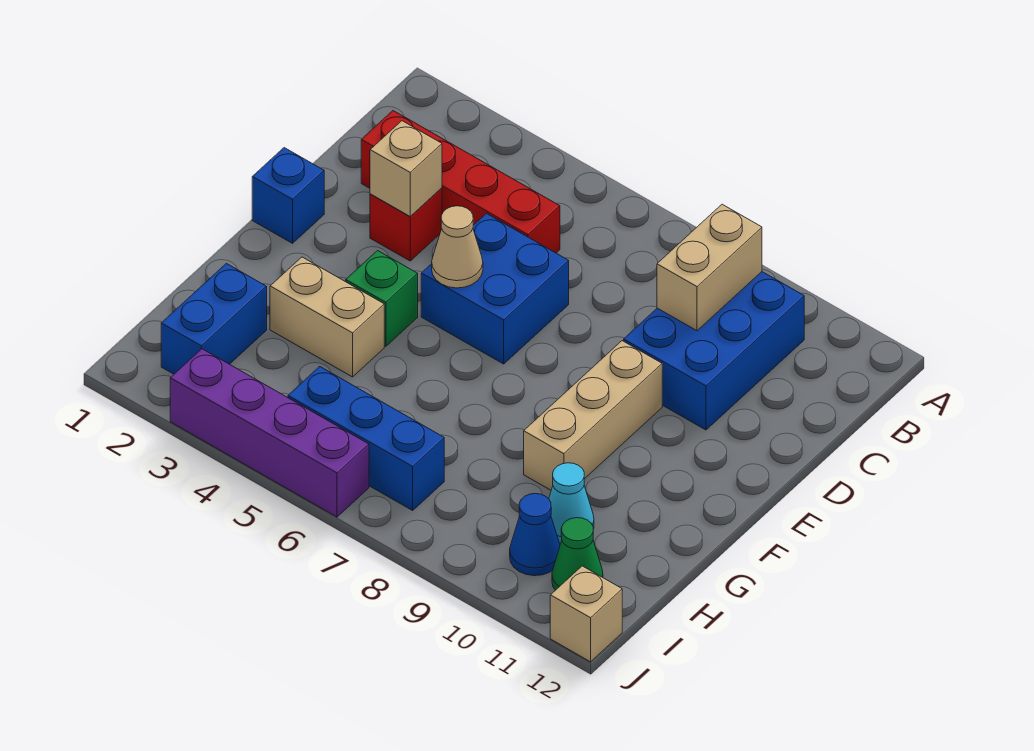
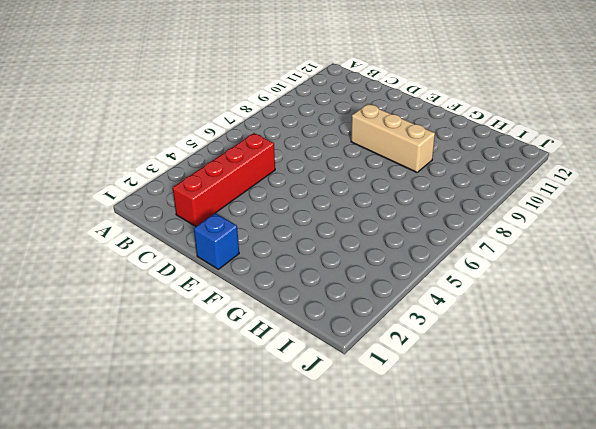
none -> blue brick B9:D10 level 1
none -> red brick D3 level 1
none -> blue brick D5:E6 level 1

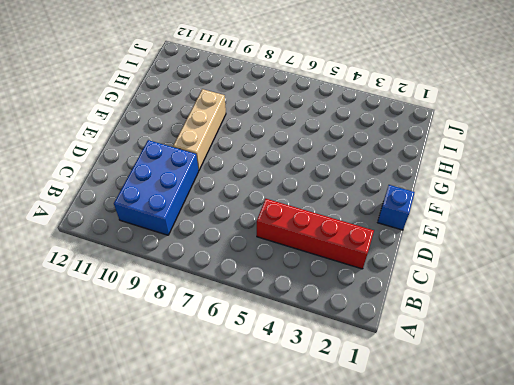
none -> red brick D3 level 1
none -> blue brick D5:E6 level 1
none -> green brick F4 level 1

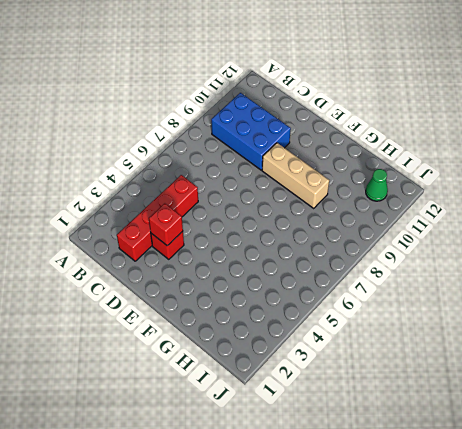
red brick D3 level 2 -> tan brick D3 level 2
none -> blue brick D5:E6 level 1
none -> blue brick E1 level 1
none -> green brick F4 level 1

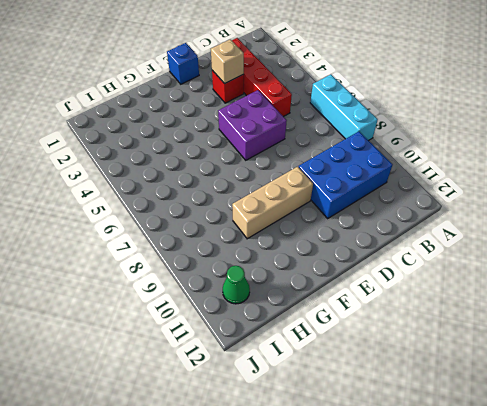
cyan brick A6:A8 level 1 -> none
purple brick D5:E6 level 1 -> blue brick D5:E6 level 1
none -> green brick F4 level 1
none -> tan brick G3:G4 level 1
none -> blue brick H2:I2 level 1

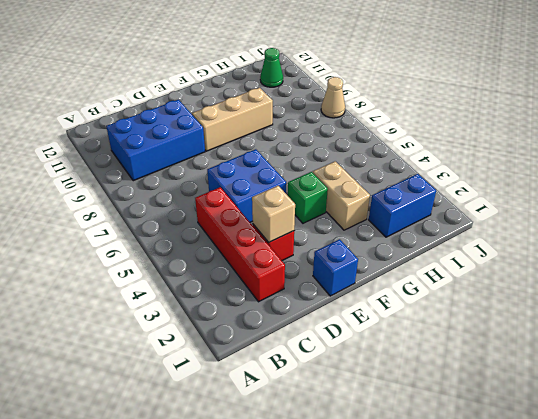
tan cone J8 level 1 -> tan cone E5 level 2
none -> cyan cone H10 level 1
none -> blue brick I5:I7 level 1
none -> blue cone I10 level 1

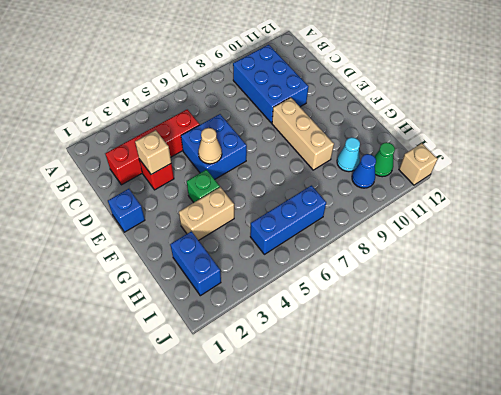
none -> purple brick J3:J6 level 1
none -> tan brick B9:C9 level 2

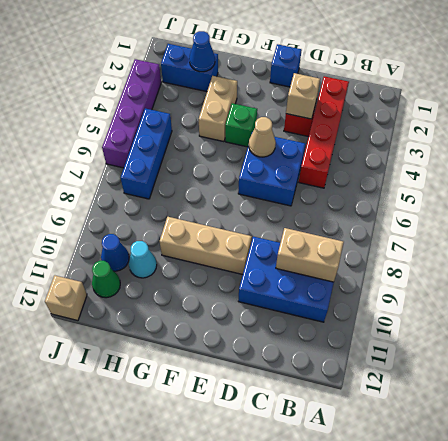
blue cone H2 level 2 -> none

